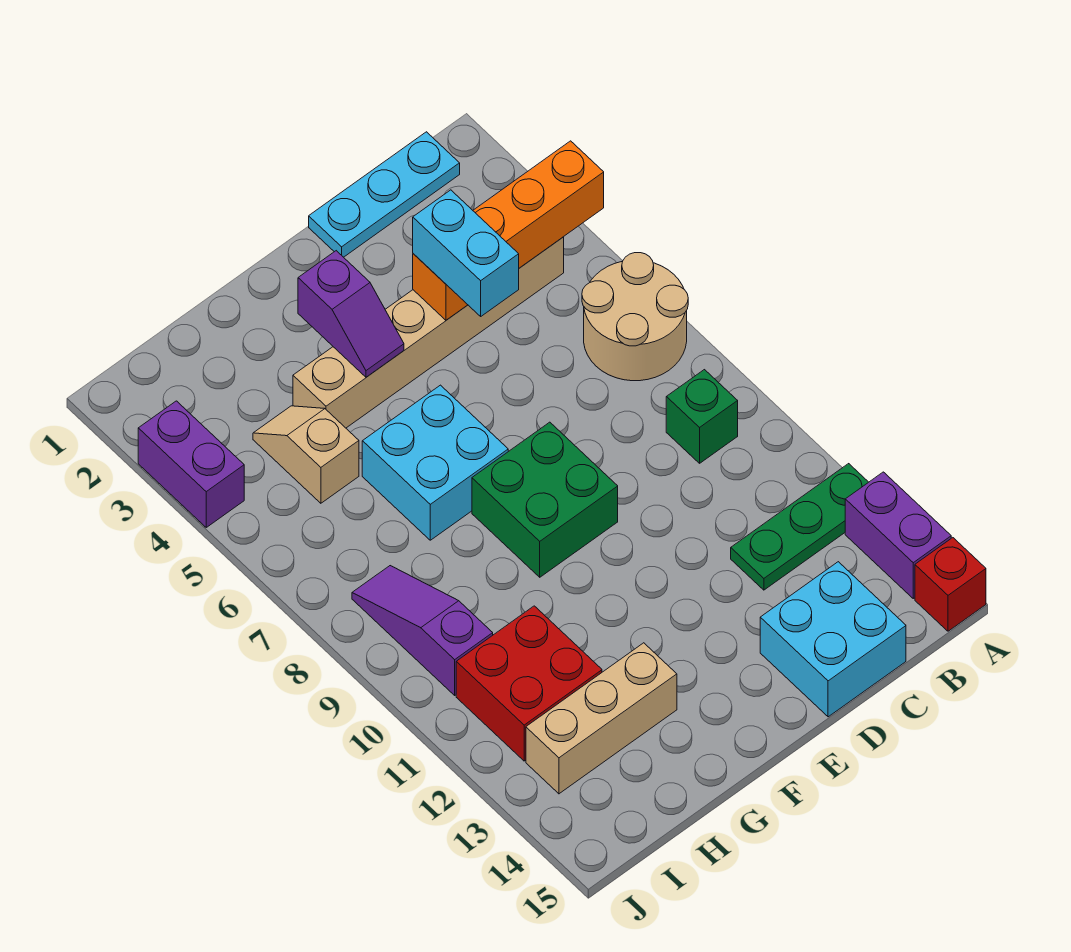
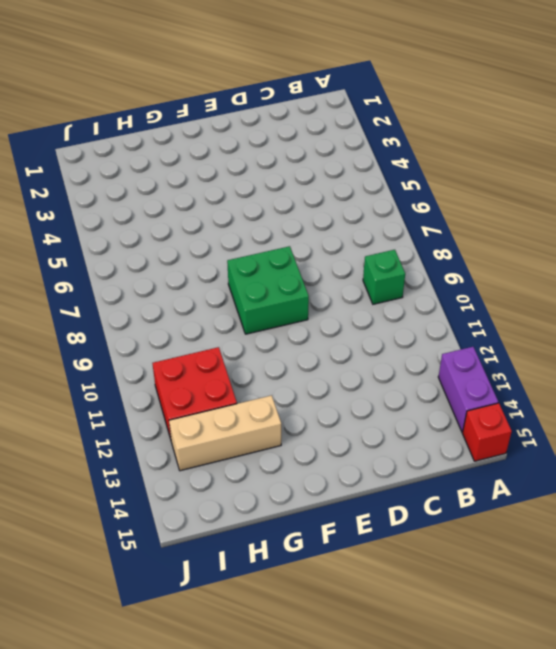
none -> tan round brick A6:B7 level 1
none -> green plate A12:C12 level 1
none -> cyan plate B1:D1 level 1

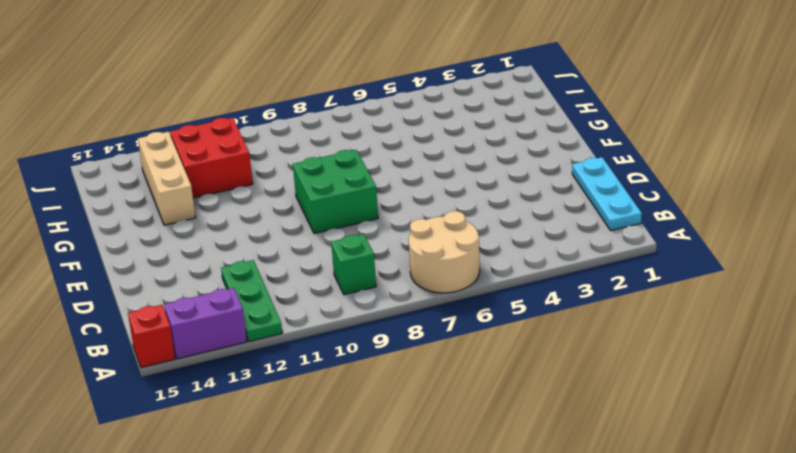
none -> tan brick B4:G4 level 1
none -> cyan brick C14:D15 level 1
none -> cyan brick F6:G7 level 1

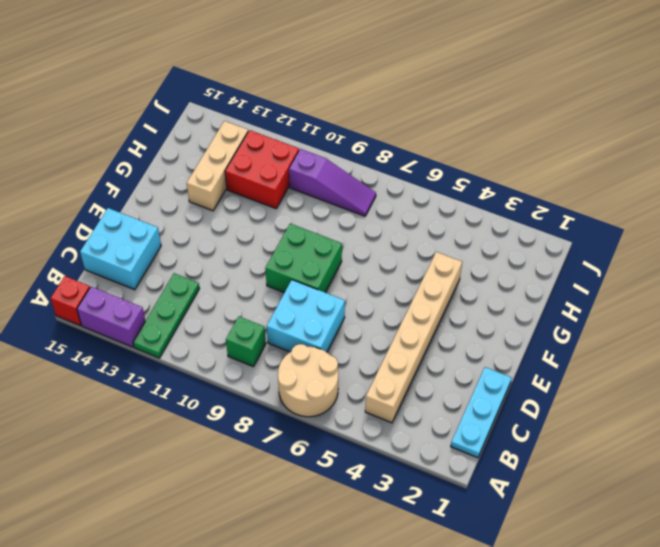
cyan brick C7:D8 level 1 -> cyan brick F6:G7 level 1
none -> tan slope H4:H5 level 1 top 5
none -> purple brick J3:J4 level 1
none -> orange brick A4:D4 level 2

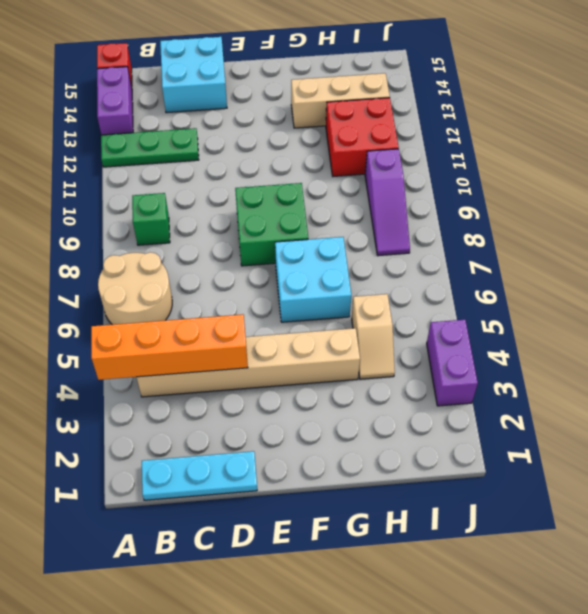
none -> purple slope F3:F4 level 2 top 3
none -> cyan brick D4:D5 level 3

